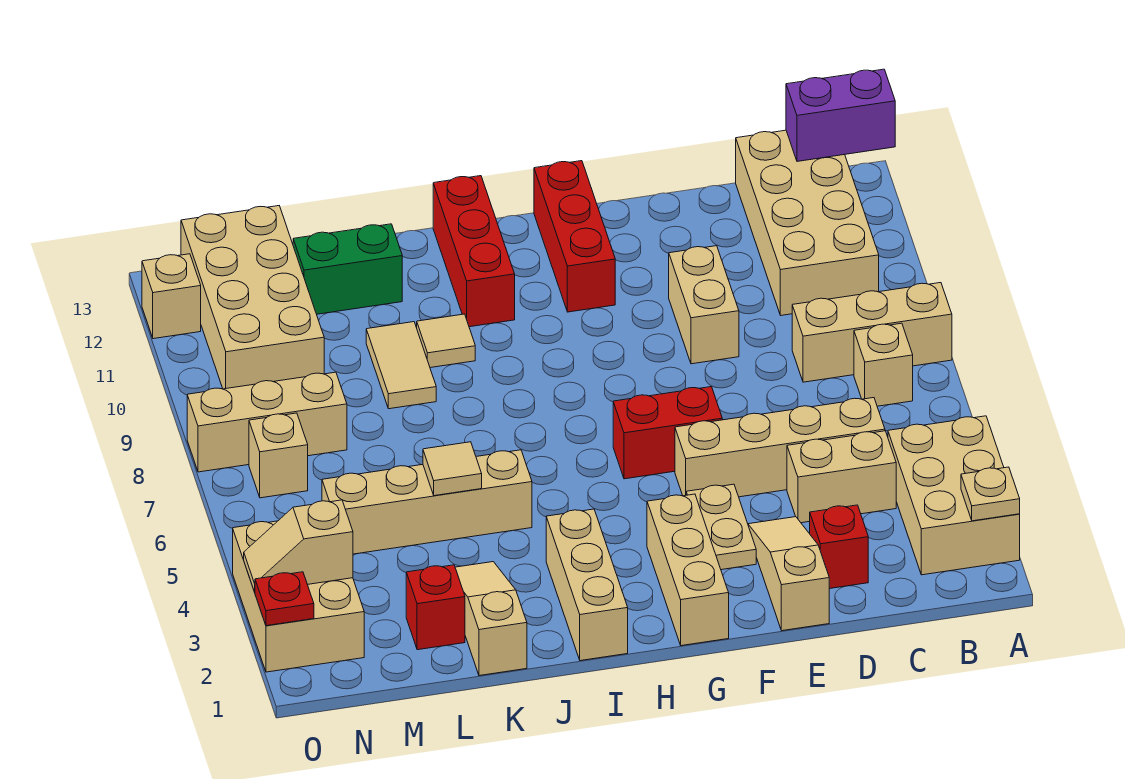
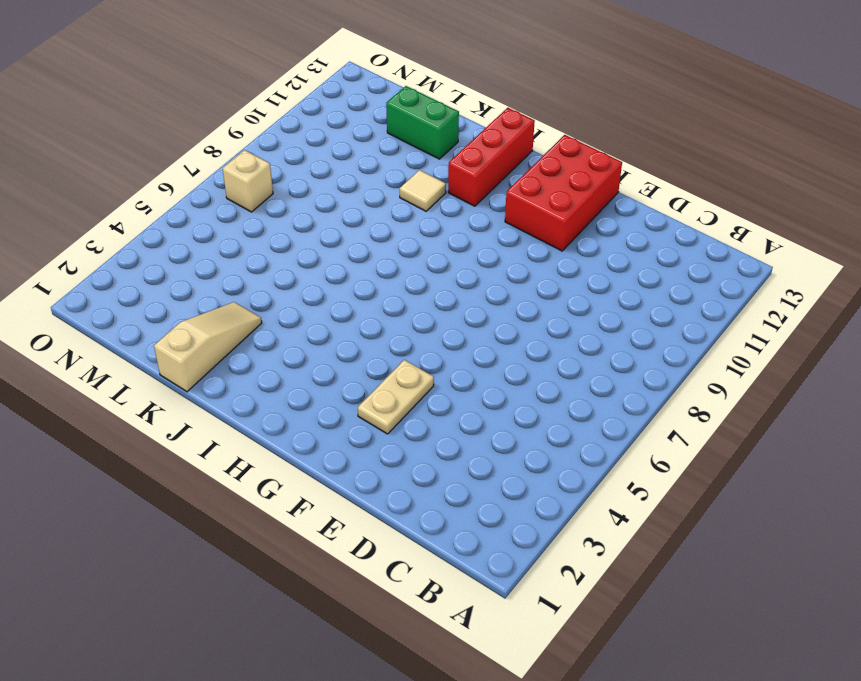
red brick F11:G13 level 1 -> red brick G11:G13 level 1
none -> tan brick A2:B4 level 1
none -> tan brick A8:C8 level 1
none -> tan brick B7 level 1
none -> tan brick B10:C13 level 1

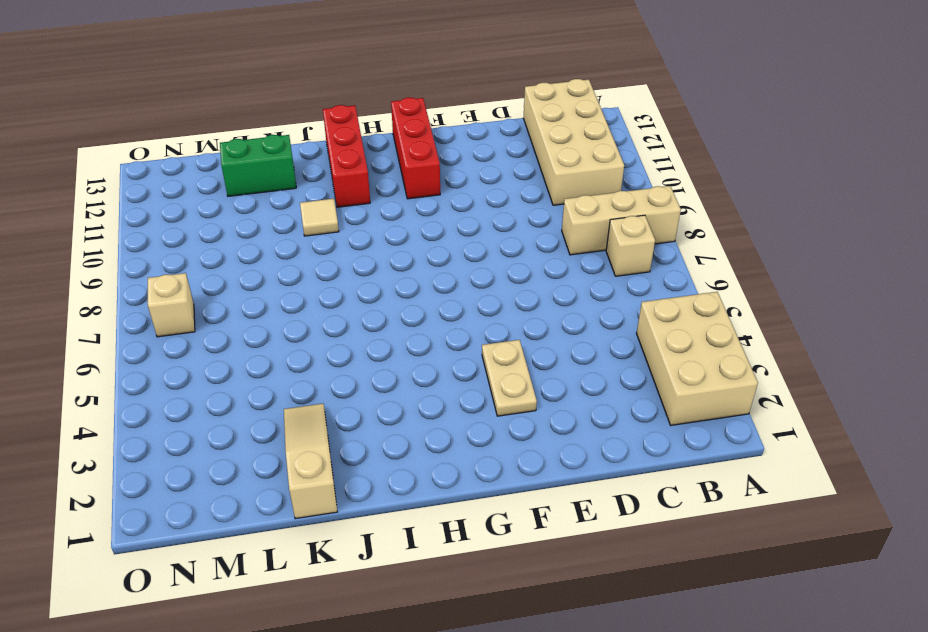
none -> tan brick C4:D4 level 1
none -> tan brick C5:F5 level 1
none -> red brick D2 level 1
none -> tan slope E1:E3 level 1 top 1

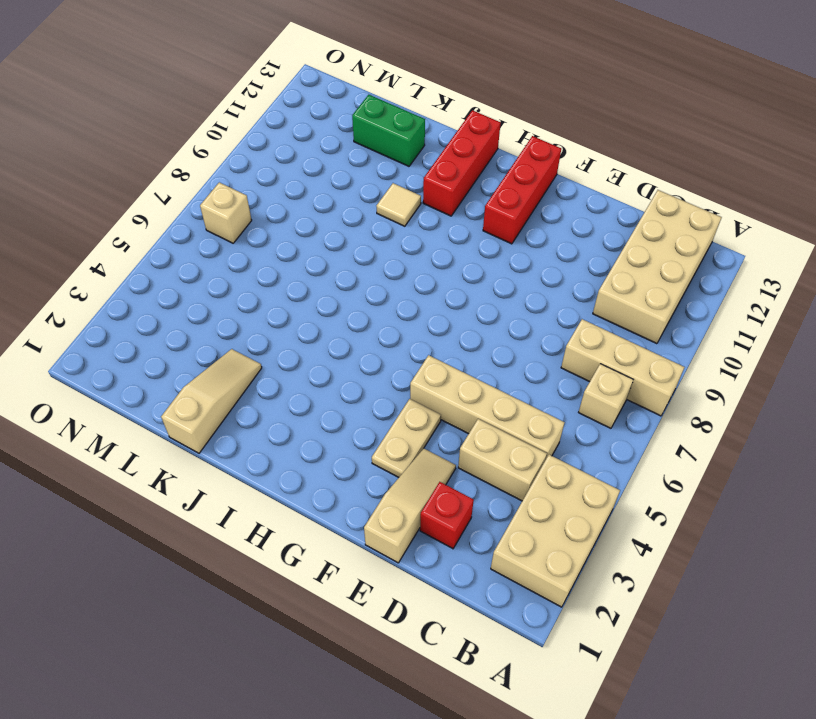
none -> tan brick E9:E10 level 1
none -> red brick F6:G6 level 1
none -> tan brick G1:G3 level 1
none -> tan brick I1:I3 level 1

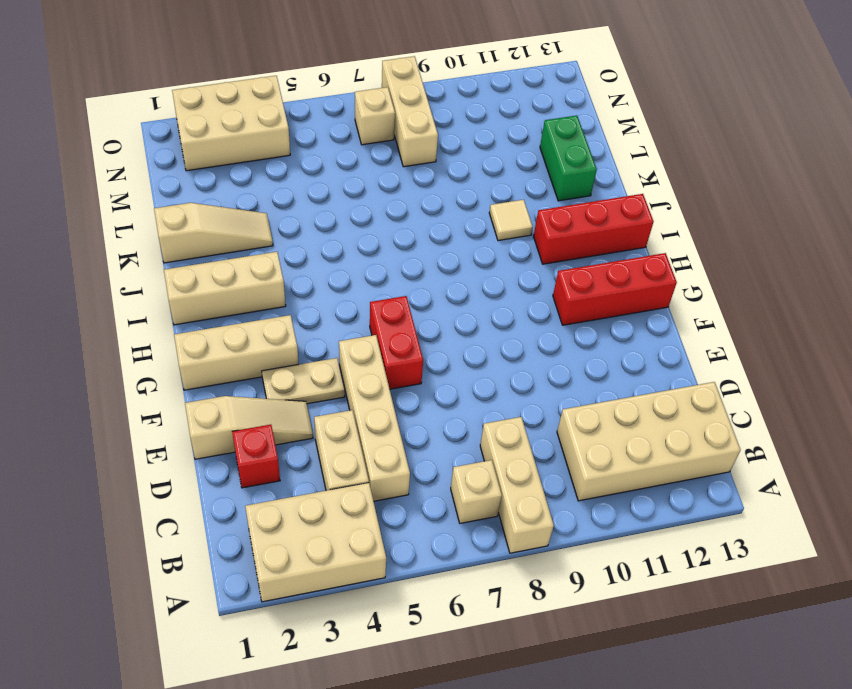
none -> tan brick E9:E10 level 1
none -> tan brick J5:M5 level 1
none -> tan tile K9:K10 level 1
none -> red brick L2 level 1

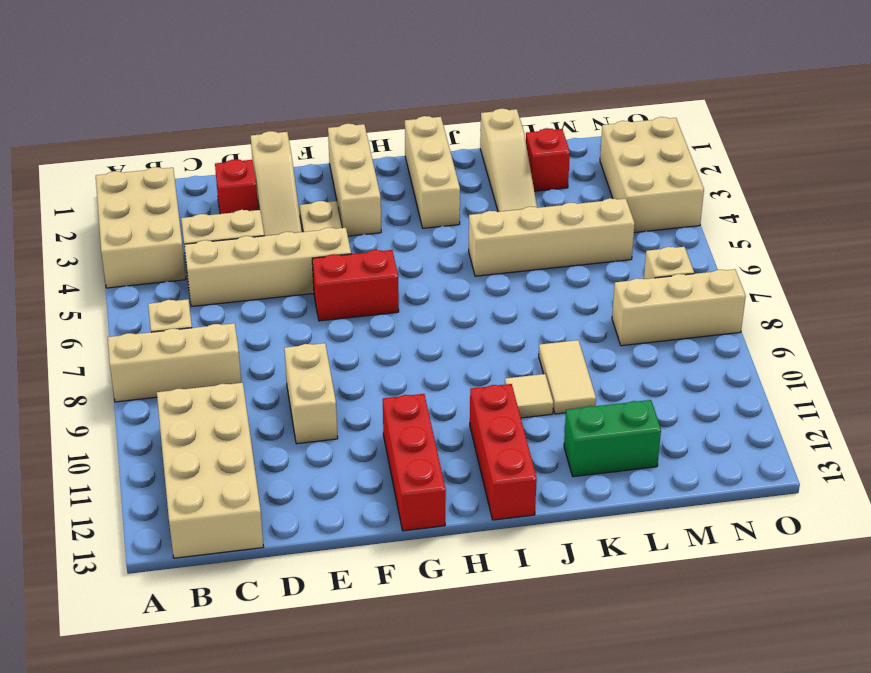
none -> tan brick M10:N13 level 1
none -> tan brick O12 level 1
none -> tan plate A2 level 2
none -> purple brick A13:B13 level 2

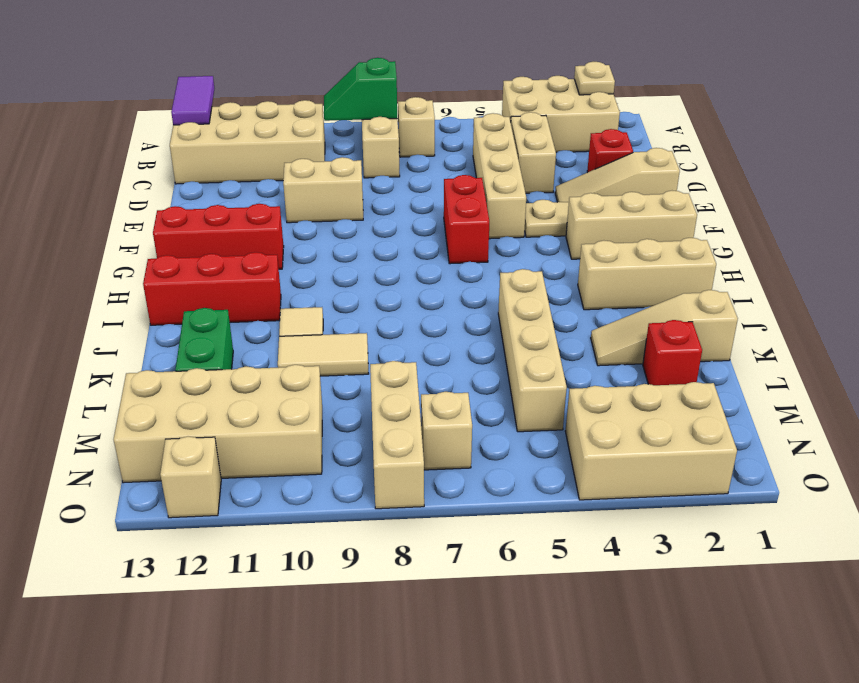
purple tile A13:B13 level 2 -> purple brick A13:B13 level 2
green slope B8:B9 level 2 top 8 -> none
none -> tan tile K5 level 2
none -> tan slope N3:O3 level 2 top N
none -> red plate O2 level 2

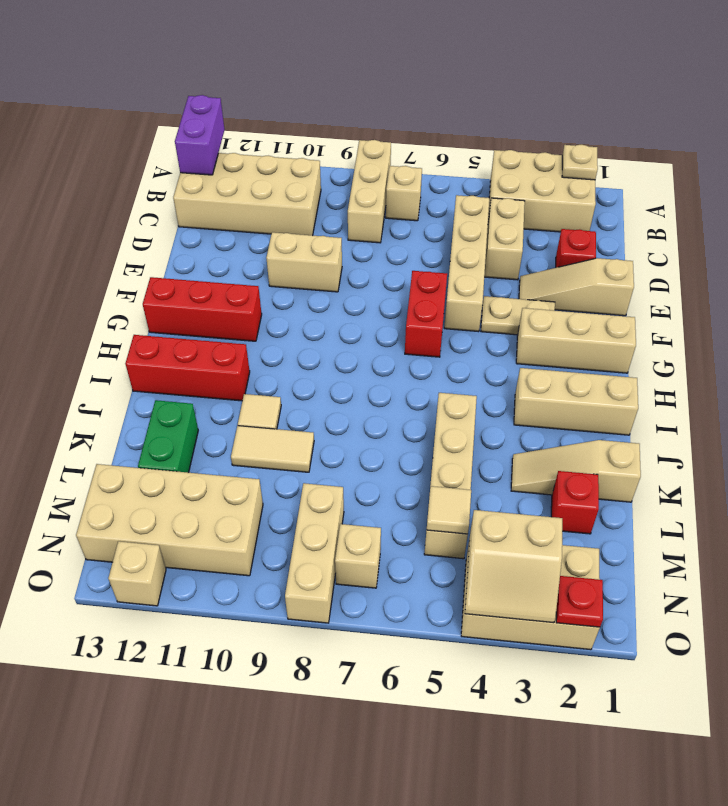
tan tile M5 level 2 -> tan tile K5 level 2
tan slope N3:O4 level 2 top N -> tan slope N3:O3 level 2 top N

